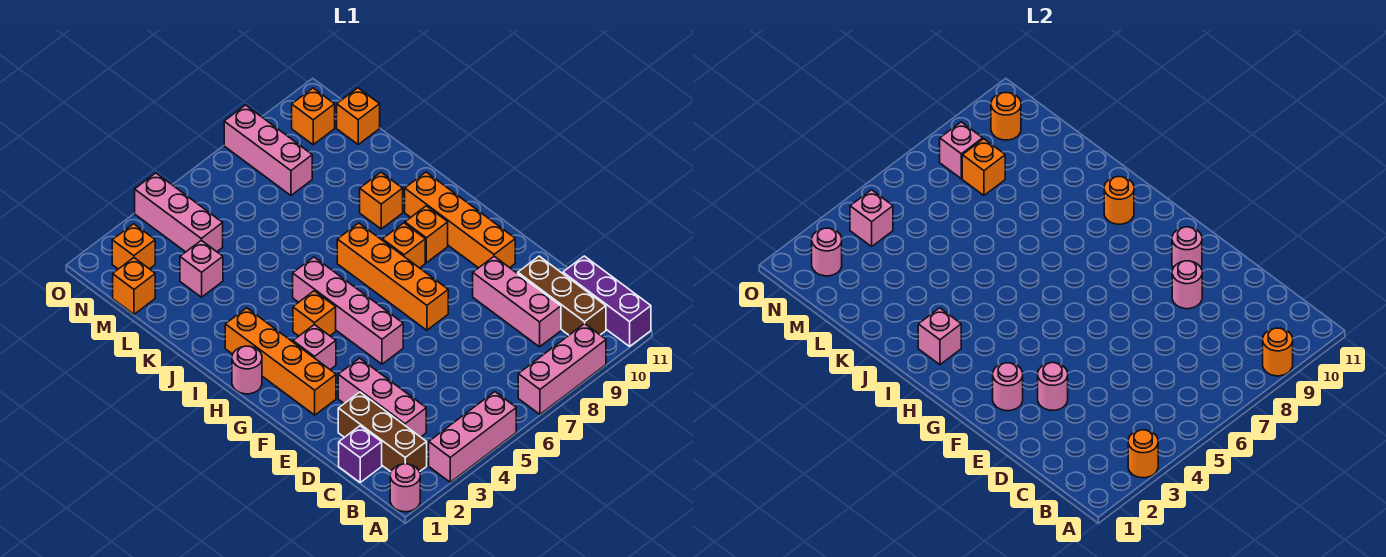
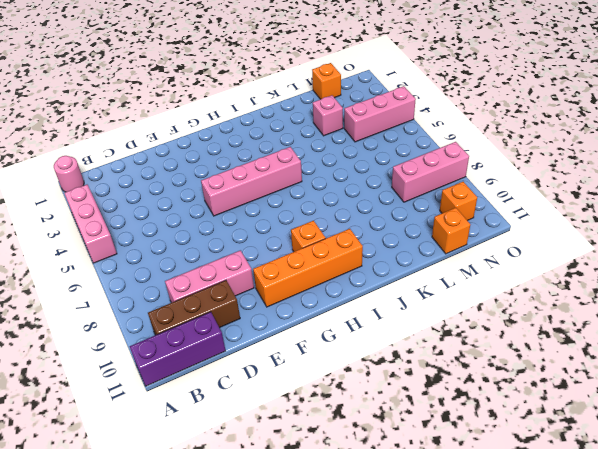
none -> pink brick A7:A9 level 1
none -> brown brick B2:D2 level 1
none -> purple brick C1 level 1
none -> pink brick C3:E3 level 1

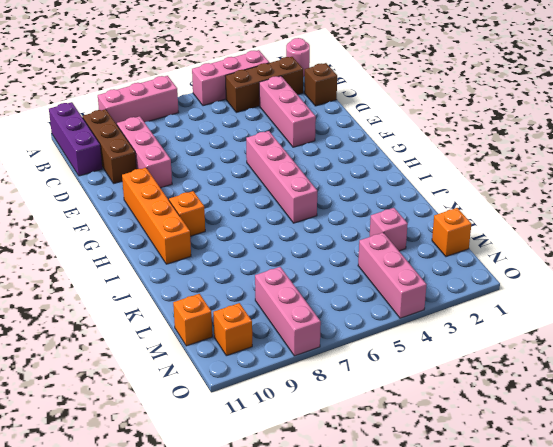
brown brick B2:B4 level 1 -> brown brick B2:D2 level 1
brown brick C1 level 1 -> purple brick C1 level 1
none -> orange brick F2:I2 level 1
none -> orange brick F7:I7 level 1
none -> pink brick G3 level 1
none -> pink round brick H1 level 1

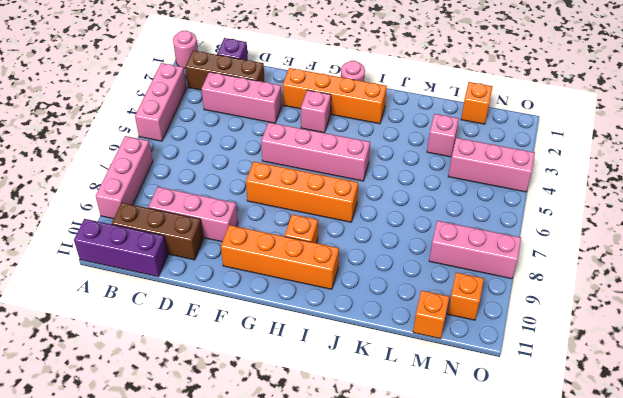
none -> orange brick H4 level 1
none -> orange brick H8 level 1
none -> orange brick J9 level 1
none -> orange brick N2 level 1

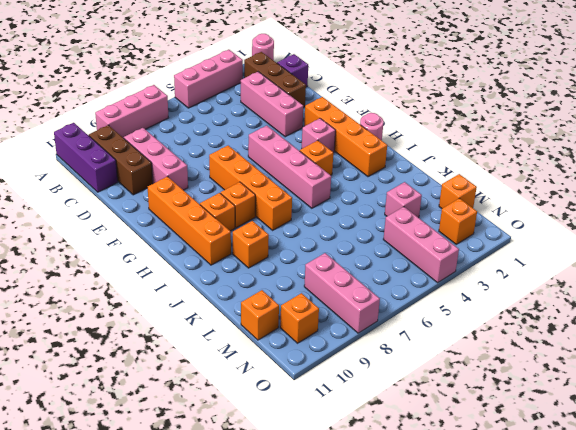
none -> orange round brick A3 level 2
none -> orange round brick A9 level 2
none -> pink round brick E3 level 2
none -> pink round brick E9 level 2

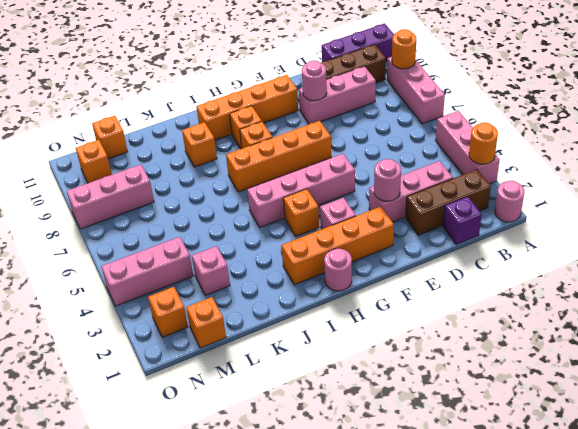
none -> pink round brick F2 level 2
none -> pink round brick F10 level 2
none -> pink brick I2 level 2
none -> orange round brick I10 level 2

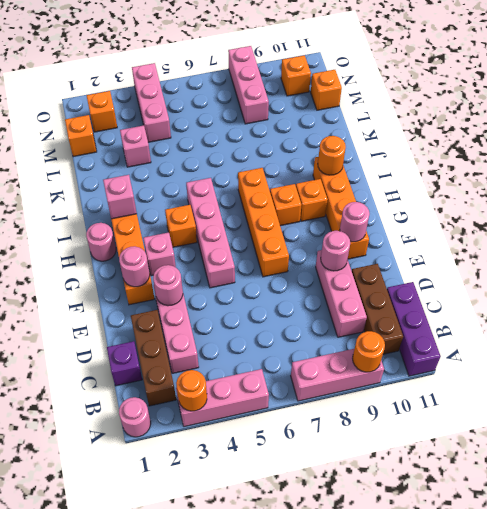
none -> orange brick J9 level 1
none -> orange brick M8 level 2
none -> pink round brick N2 level 2
none -> pink brick N4 level 2

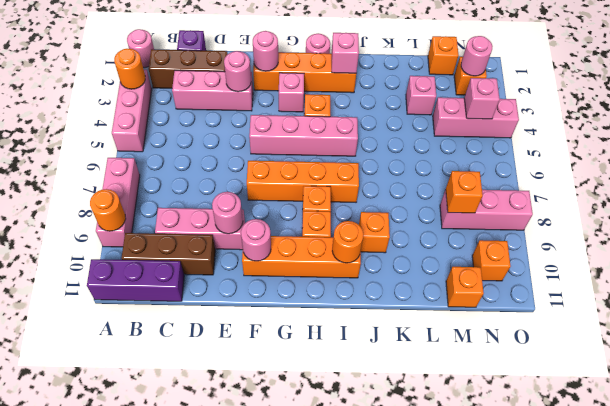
none -> pink brick N8 level 2
none -> orange round brick N10 level 2

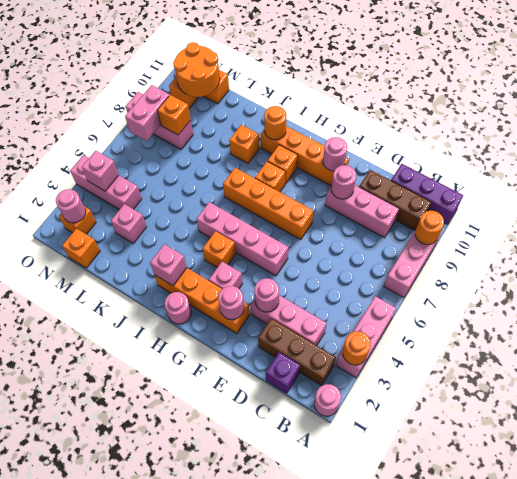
orange round brick M10:N11 level 2 -> orange round brick N10 level 2
pink brick N7:N8 level 2 -> pink brick N8 level 2

